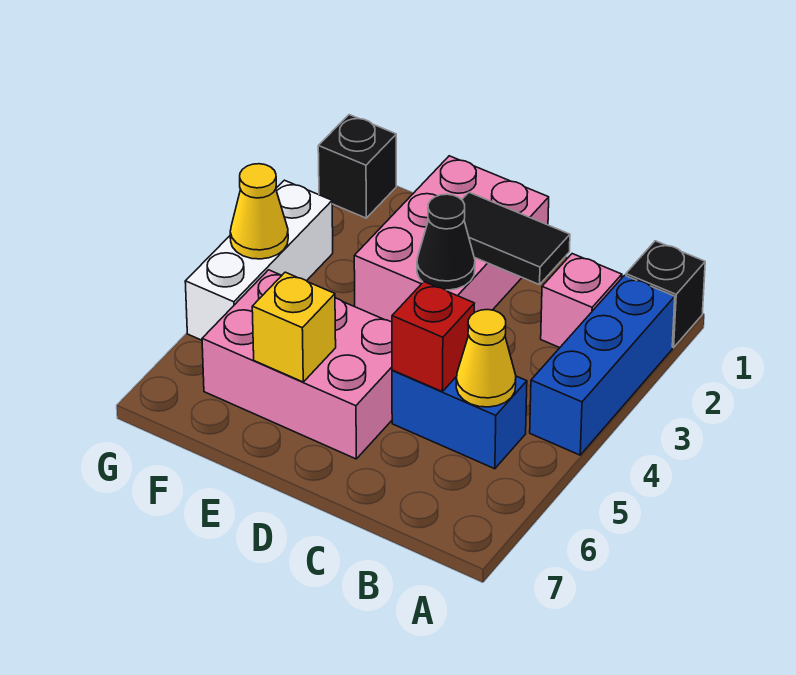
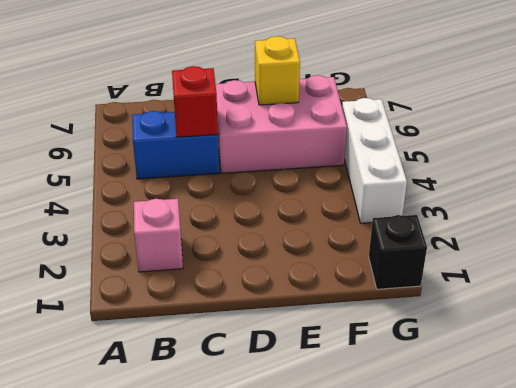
none -> black brick A1 level 1
none -> blue brick A2:A4 level 1
none -> pink brick D1:E3 level 1

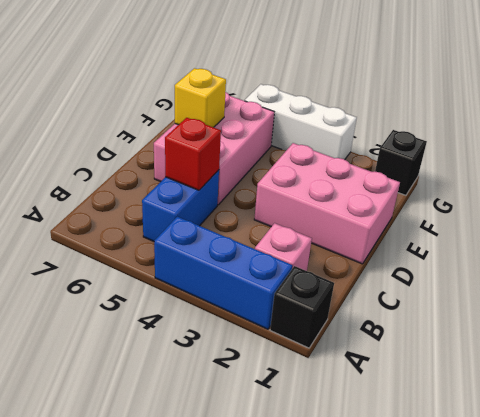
none -> yellow cone B5 level 2
none -> black tile C2:D2 level 2
none -> black cone D3 level 2

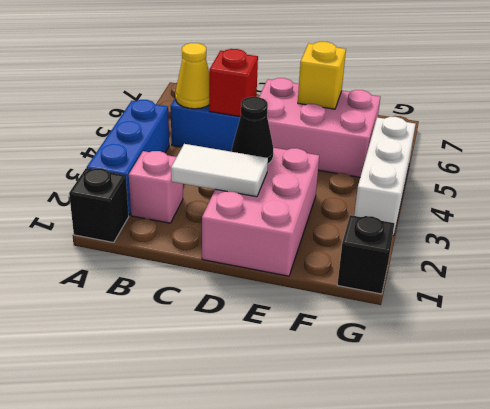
white tile C2:D2 level 2 -> black tile C2:D2 level 2
none -> yellow cone G4 level 2

